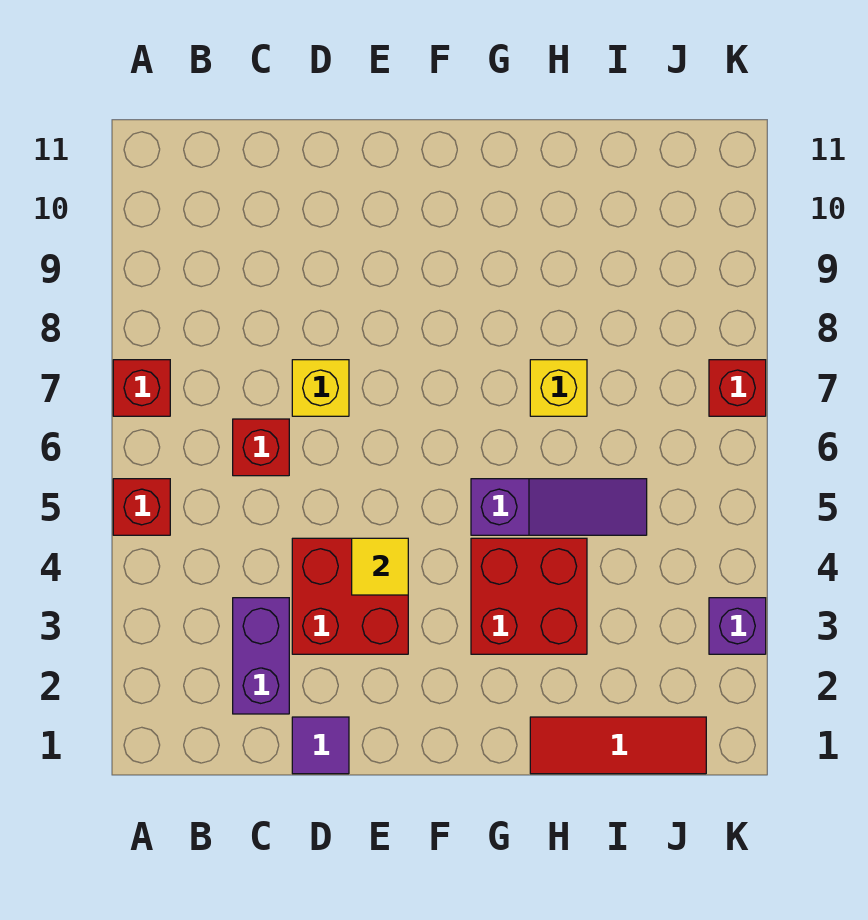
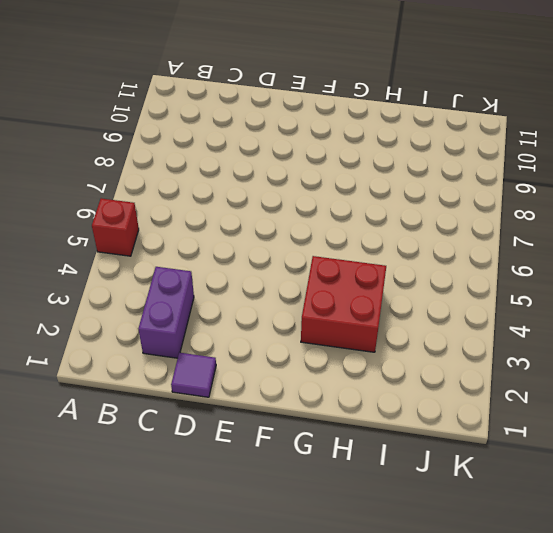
none -> red brick A7 level 1
none -> red brick C6 level 1
none -> red brick D3:E4 level 1

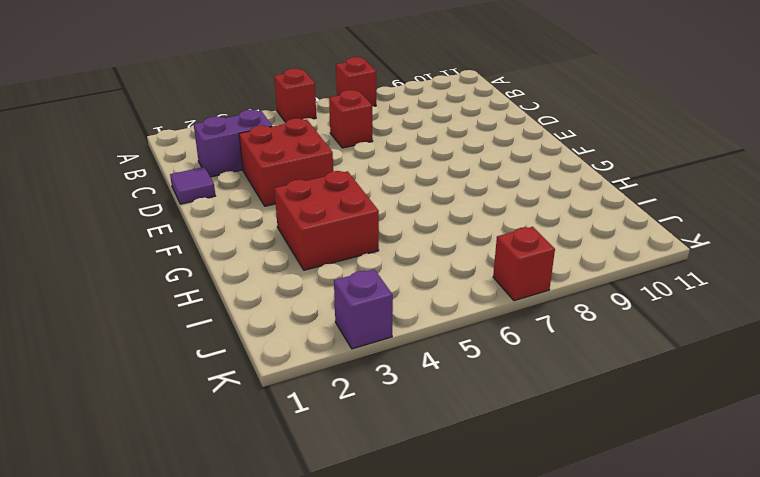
none -> yellow brick D7 level 1
none -> purple slope G5:I5 level 1 top G
none -> red tile H1:J1 level 1

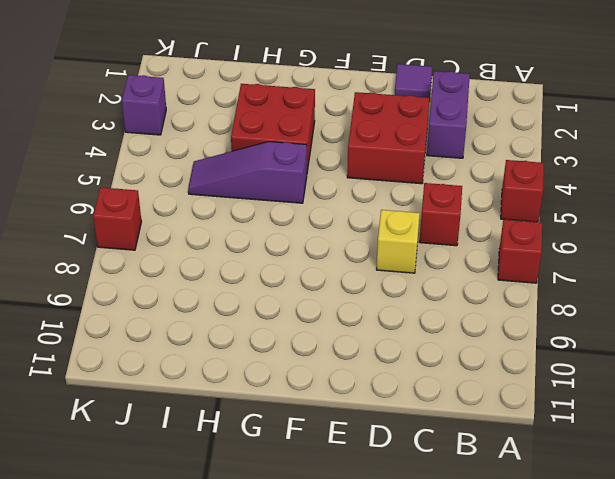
none -> red tile H1:J1 level 1
none -> yellow brick H7 level 1
none -> yellow tile E4 level 2

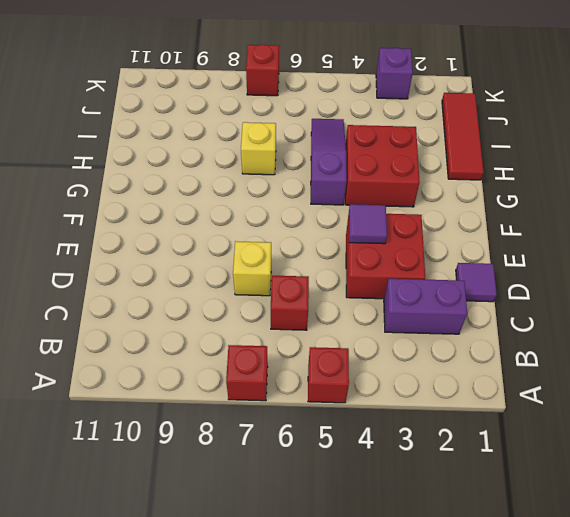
purple tile E4 level 2 -> yellow tile E4 level 2

